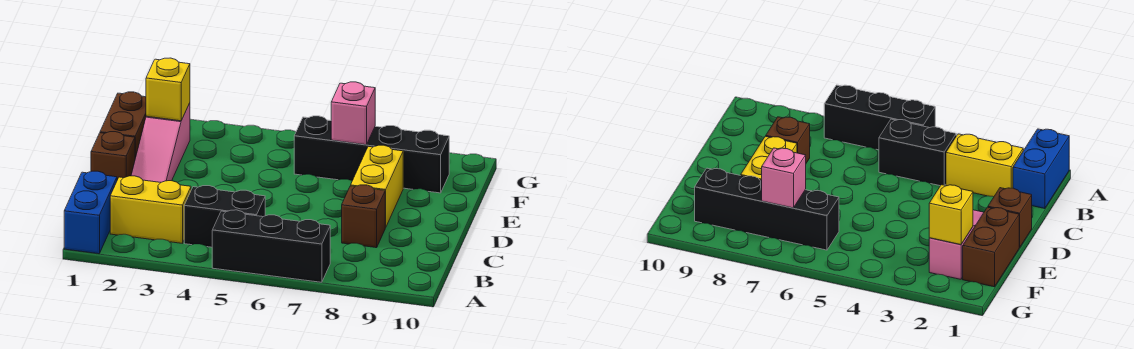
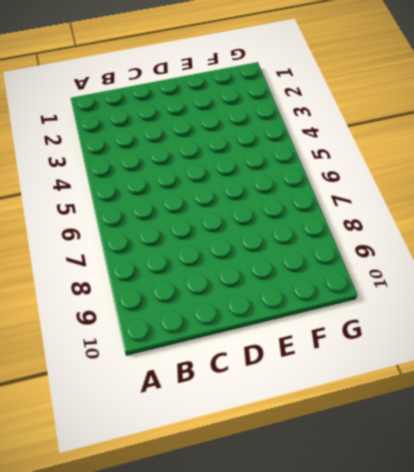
none -> blue brick A1:B1 level 1
none -> black brick A5:A7 level 1
none -> yellow brick B2:B3 level 1

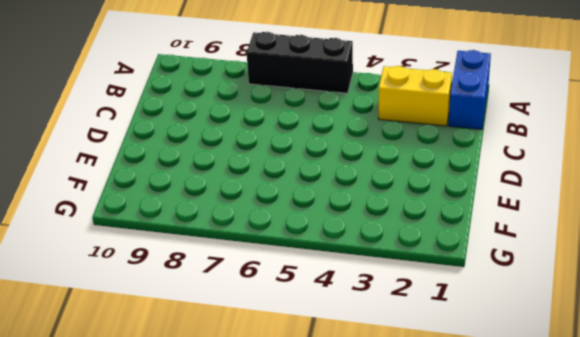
none -> black brick B4:B5 level 1
none -> brown brick C8 level 1
none -> brown brick D1 level 1

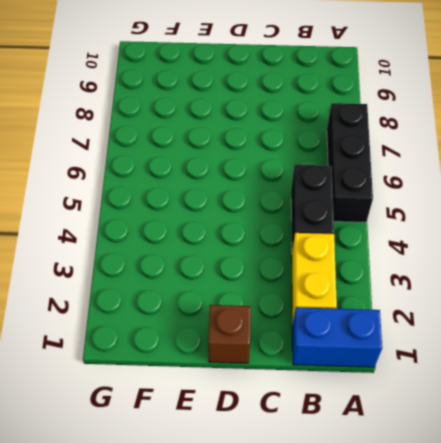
none -> brown brick C8 level 1
none -> pink slope D2:F2 level 1 top F
none -> yellow brick D8:E8 level 1

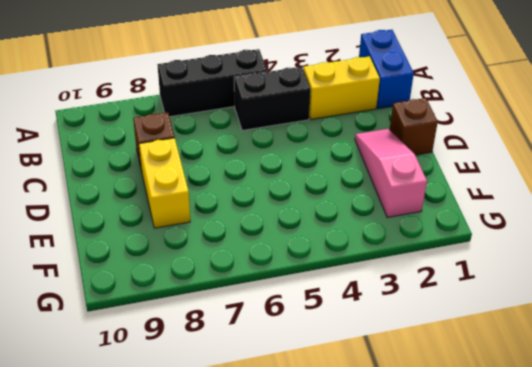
none -> brown brick E1:F1 level 1
none -> black brick F6:F9 level 1
none -> yellow brick F2 level 2

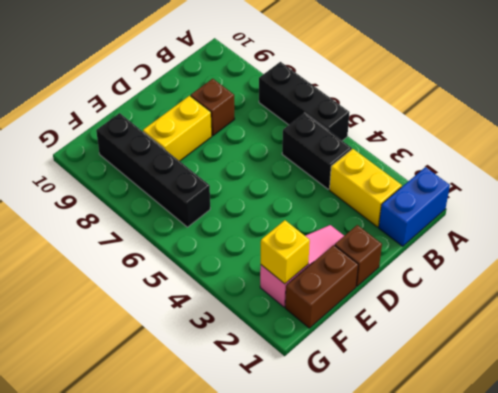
none -> pink brick F7 level 2

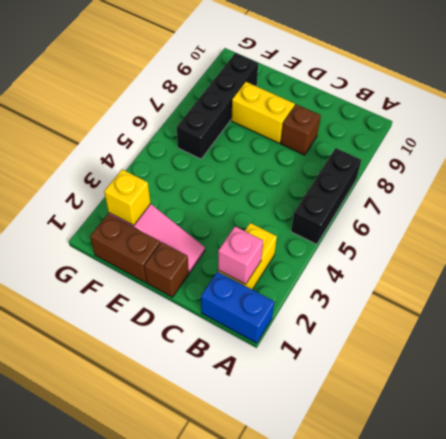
pink brick B2 level 2 -> pink brick F7 level 2
none -> black brick B4:B5 level 1

